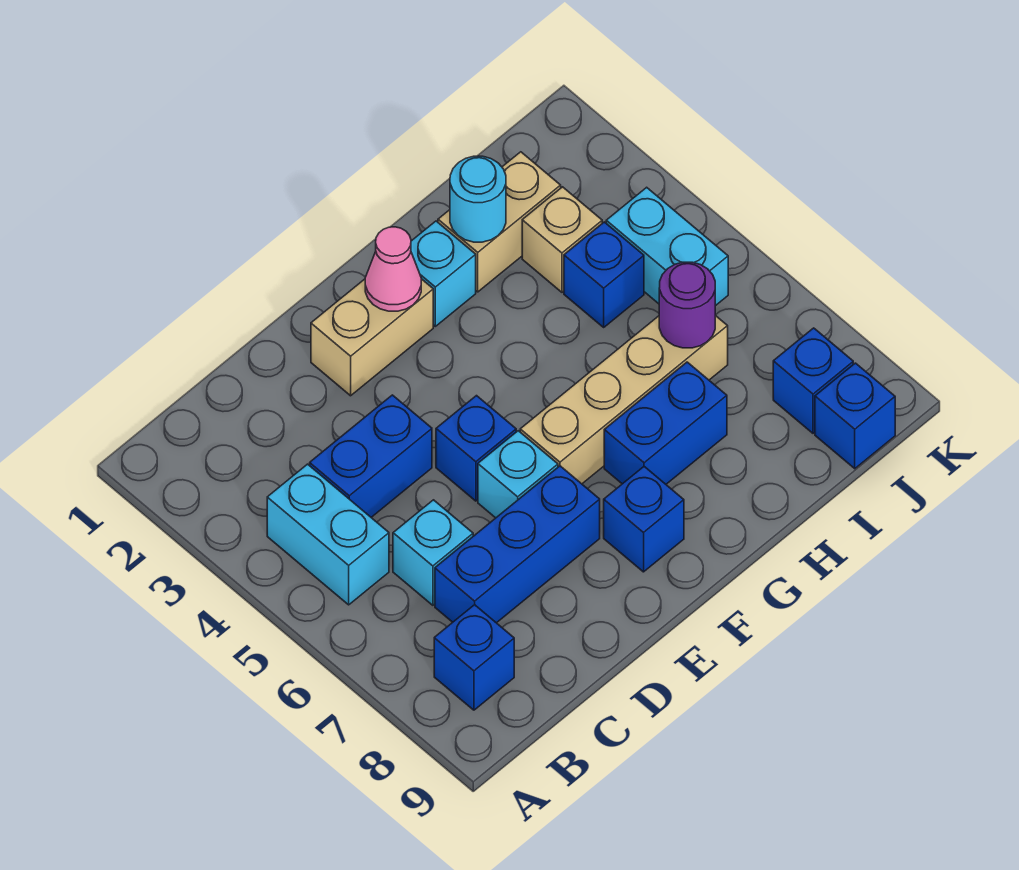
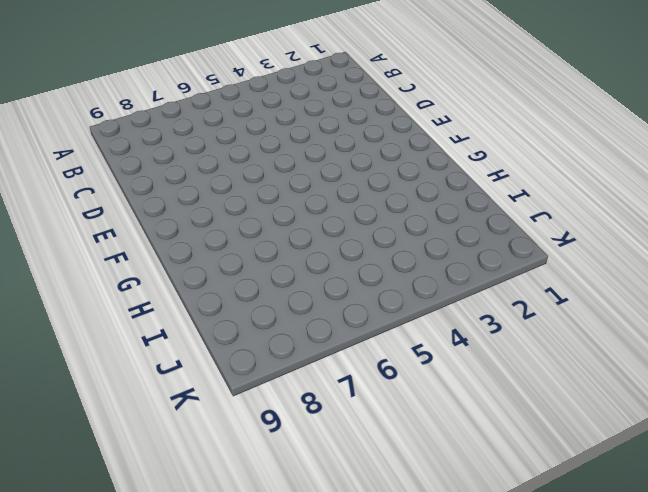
none -> cyan brick B4:B5 level 1
none -> blue brick B8 level 1
none -> blue brick C4:D4 level 1

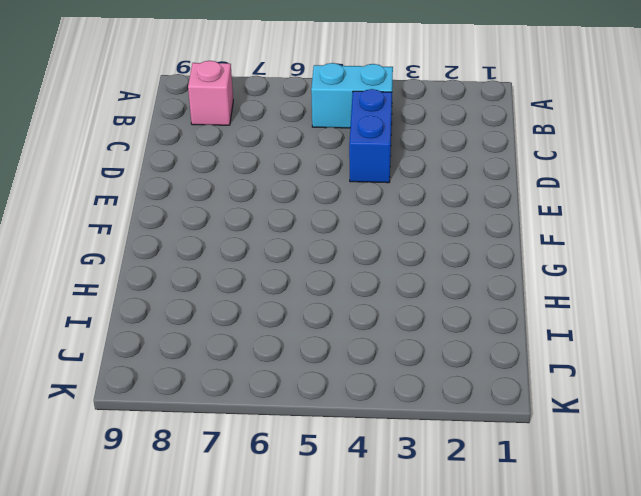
pink brick B8 level 1 -> blue brick B8 level 1
none -> cyan brick C6 level 1
none -> blue brick C7:E7 level 1
none -> tan brick E2:F2 level 1

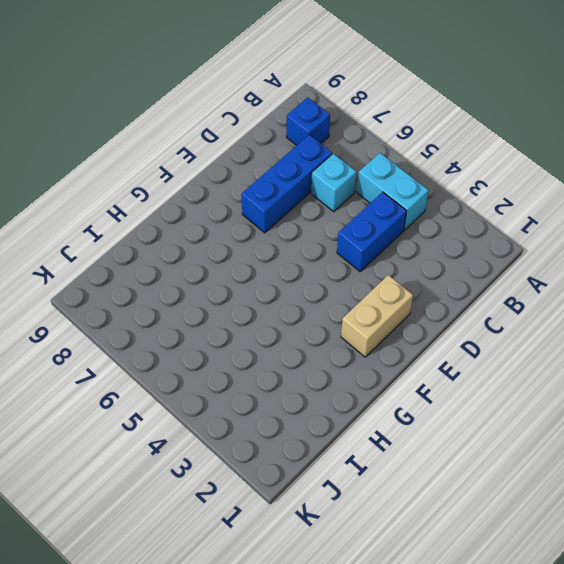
none -> blue brick E5 level 1
none -> cyan brick E6 level 1
none -> tan brick F6:I6 level 1

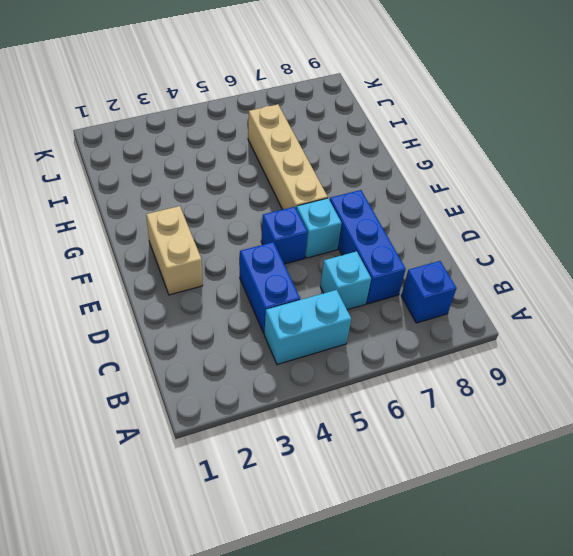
none -> blue brick F8 level 1
none -> cyan brick G2 level 1
none -> blue brick G7:H7 level 1

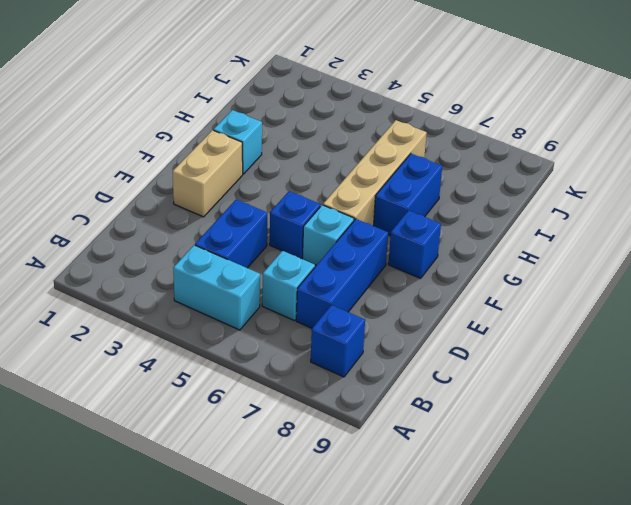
none -> tan brick H2:I2 level 1
none -> tan brick I3 level 1
none -> blue brick I4 level 1

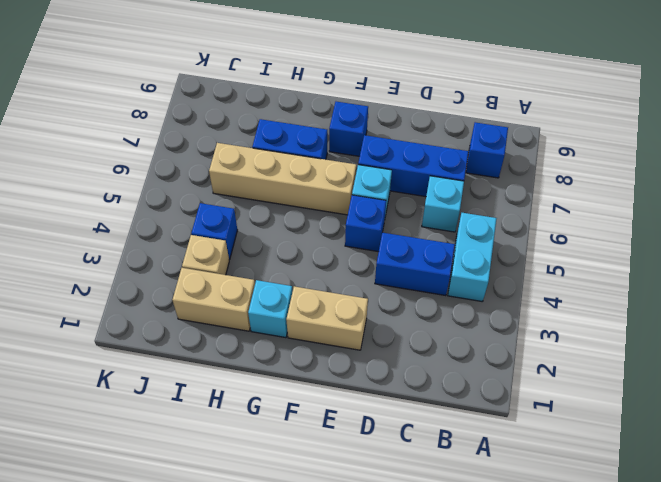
none -> cyan brick J4:J5 level 1
none -> blue brick J8 level 1
none -> blue brick J9 level 1

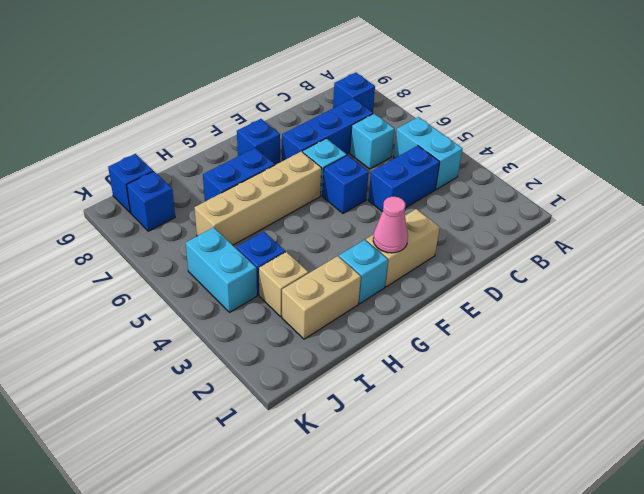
none -> cyan round brick H2 level 2
none -> purple round brick I6 level 2

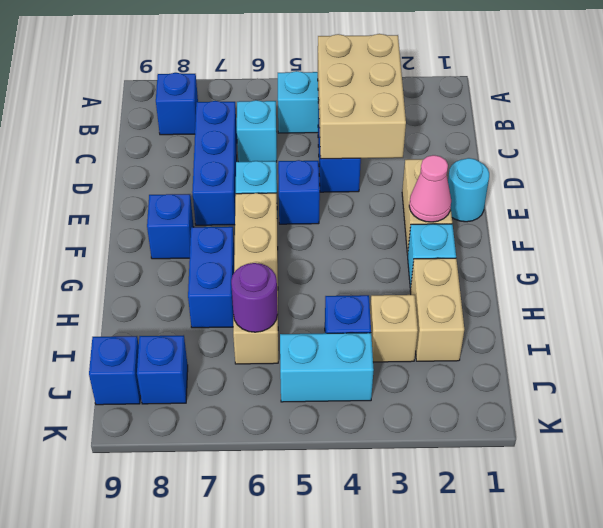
tan brick B3:D4 level 2 -> none
cyan round brick E1 level 1 -> cyan round brick H2 level 2

